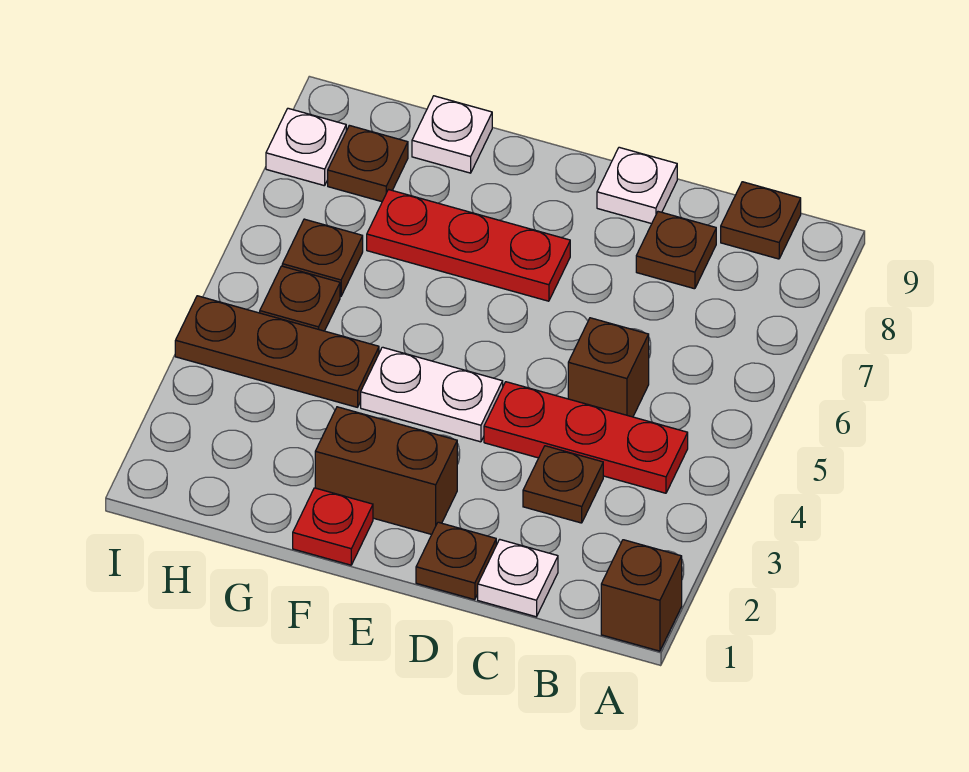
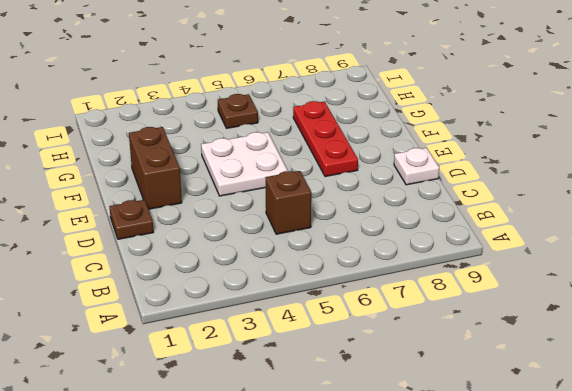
white plate E4:F5 level 1 -> white plate E4:F4 level 1
none -> brown brick A1 level 1
none -> red plate B4:D4 level 1
none -> brown plate B9 level 1

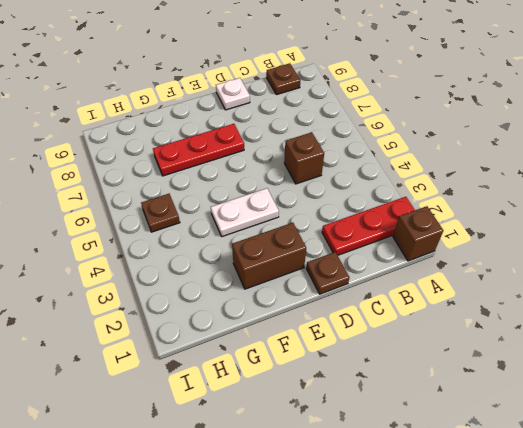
red plate A2:C2 level 1 -> red plate B4:D4 level 1
none -> white plate C1 level 1
none -> brown plate C3 level 1
none -> brown plate C8 level 1

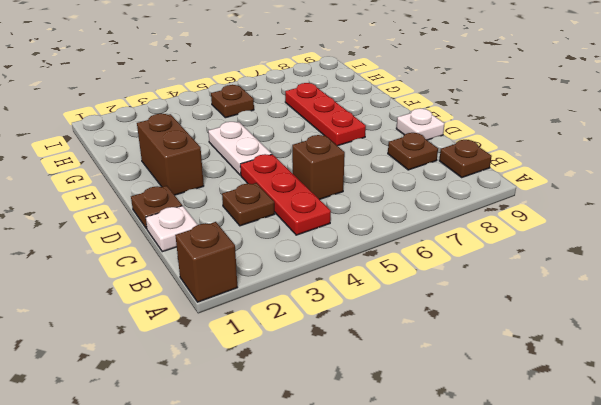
none -> red plate F1 level 1
none -> brown plate G4:I4 level 1
none -> white plate G9 level 1

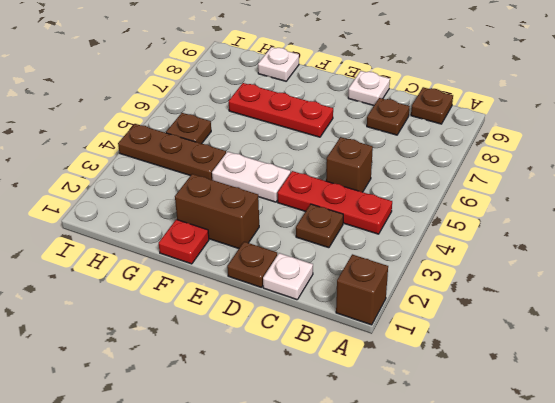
none -> brown plate H6 level 1
none -> brown plate H8 level 1
none -> white plate I8 level 1

